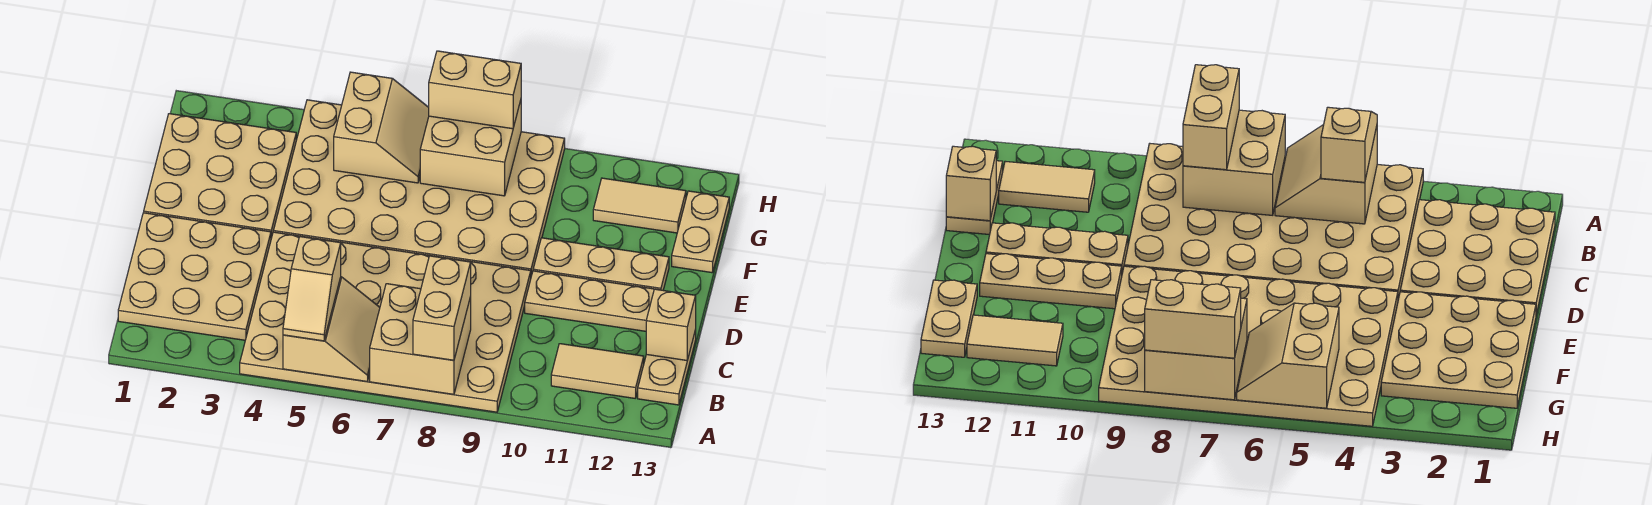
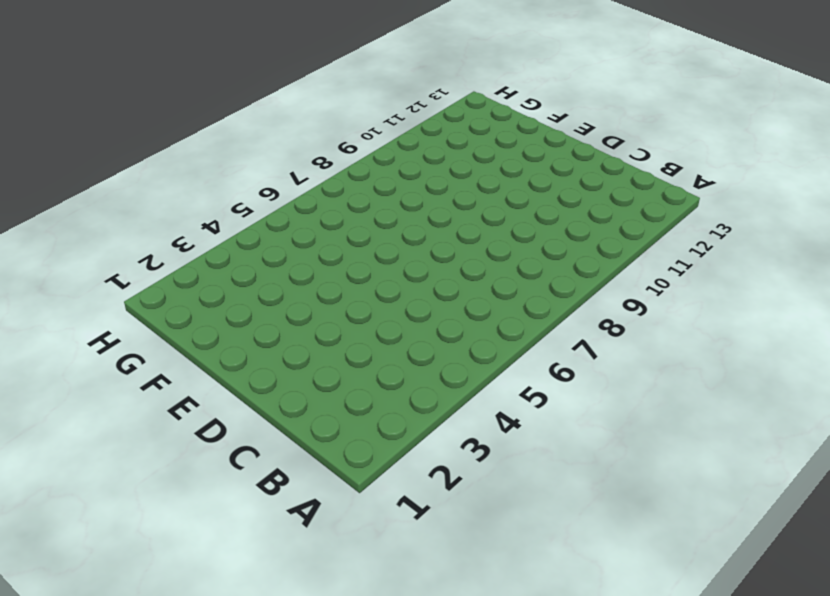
none -> tan plate A4:D9 level 1
none -> tan plate B1:D3 level 1
none -> tan tile B11:B12 level 1

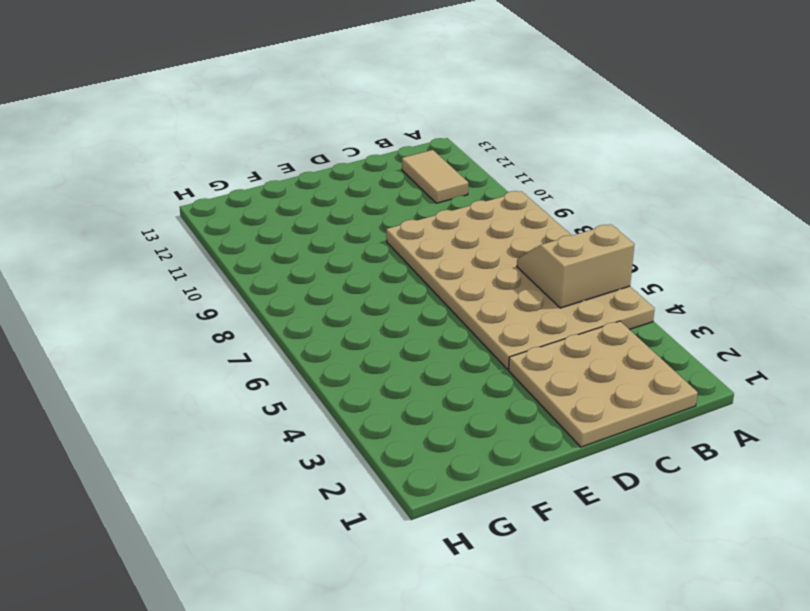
none -> tan plate B13:C13 level 1
none -> tan plate D10:D12 level 1
none -> tan plate E1:G3 level 1

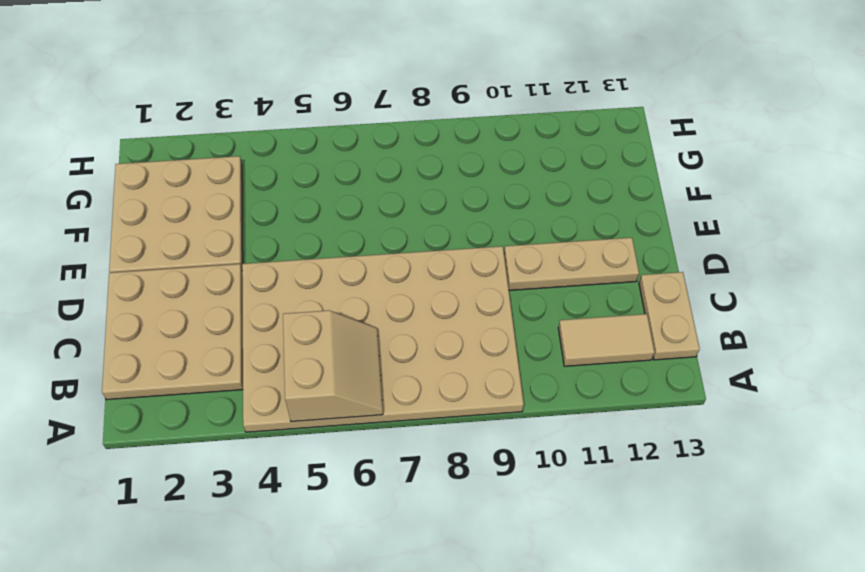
none -> tan plate E4:H9 level 1
none -> tan plate E10:E12 level 1
none -> tan plate F13:G13 level 1

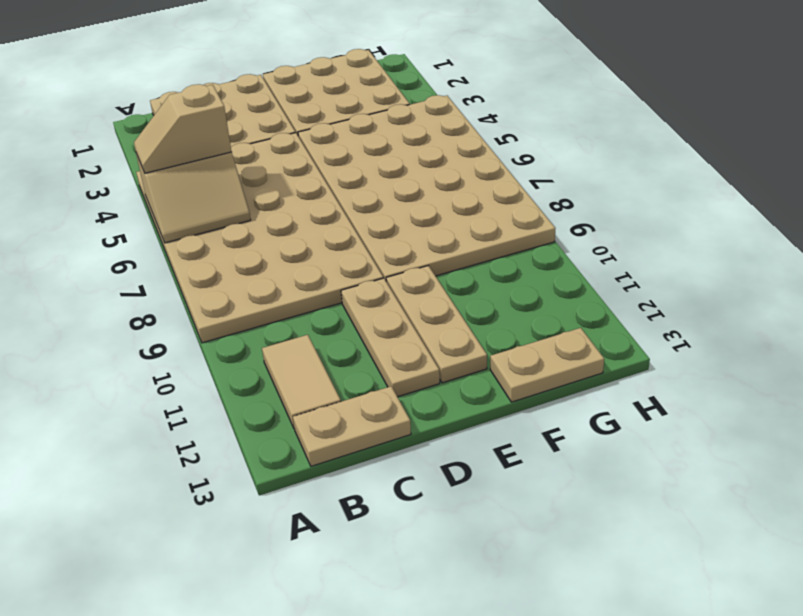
none -> tan tile G11:G12 level 1
none -> tan brick A7:B8 level 2
none -> tan brick C13 level 2

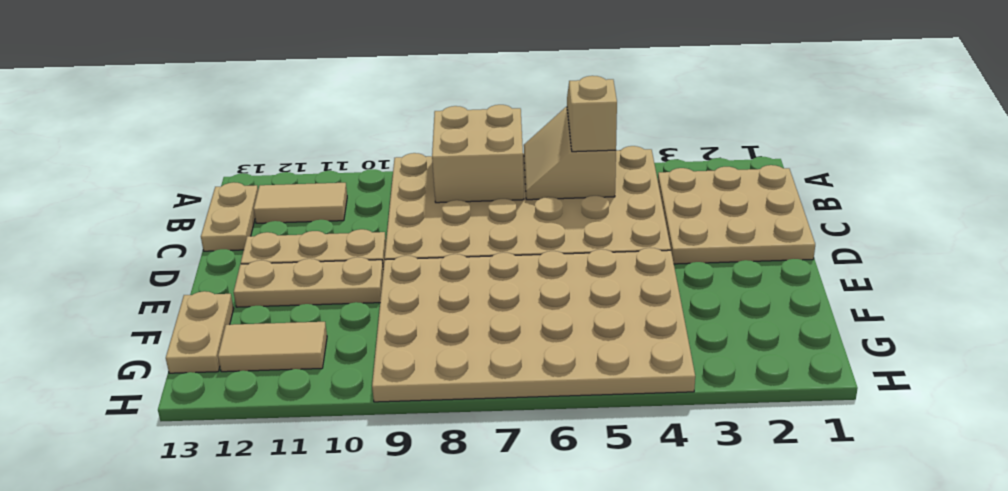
none -> tan plate E1:G3 level 1
none -> tan brick C13 level 2
none -> tan slope G5:H6 level 2 top 5

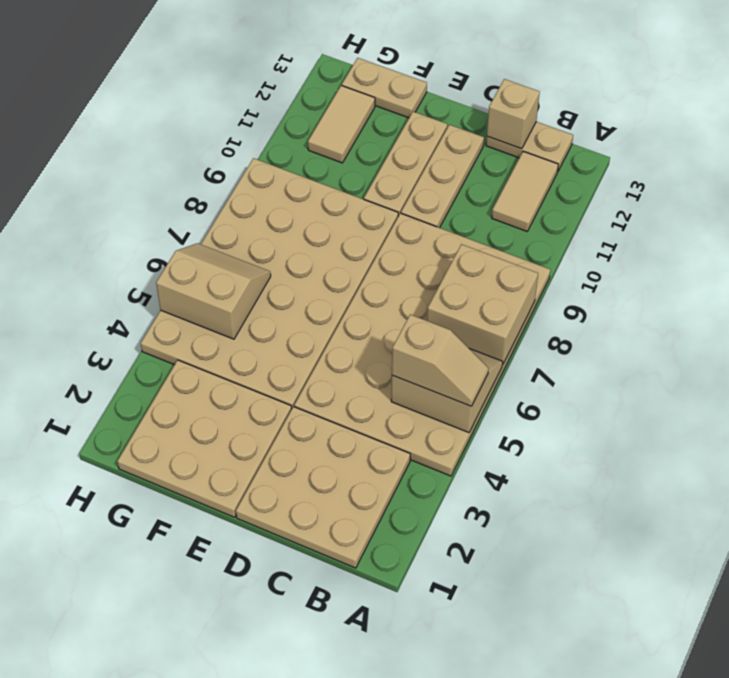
none -> tan brick G7:H8 level 2
none -> tan brick A8:B8 level 3
none -> tan brick H7:H8 level 3

